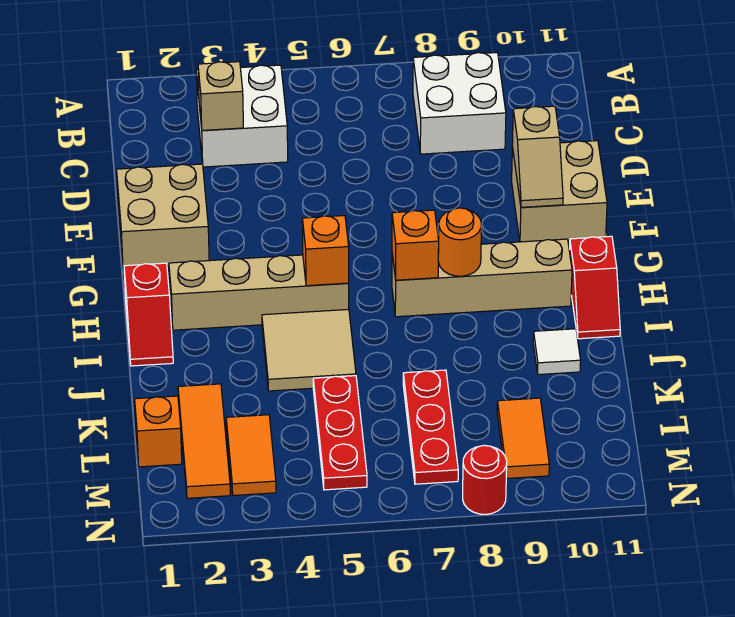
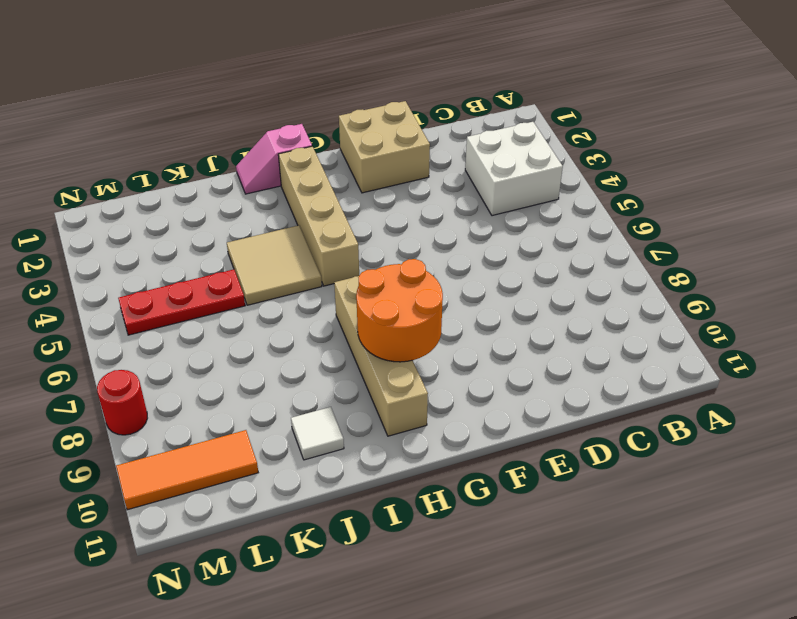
orange round brick G8:H9 level 2 -> orange round brick H8 level 2
pink slope H1:I1 level 1 top H -> red slope H1:I1 level 1 top H
orange tile L10:N10 level 1 -> orange tile K2:M2 level 1
none -> white brick B8:C9 level 1
none -> tan brick E10:F11 level 1
none -> red slope H11:I11 level 1 top H

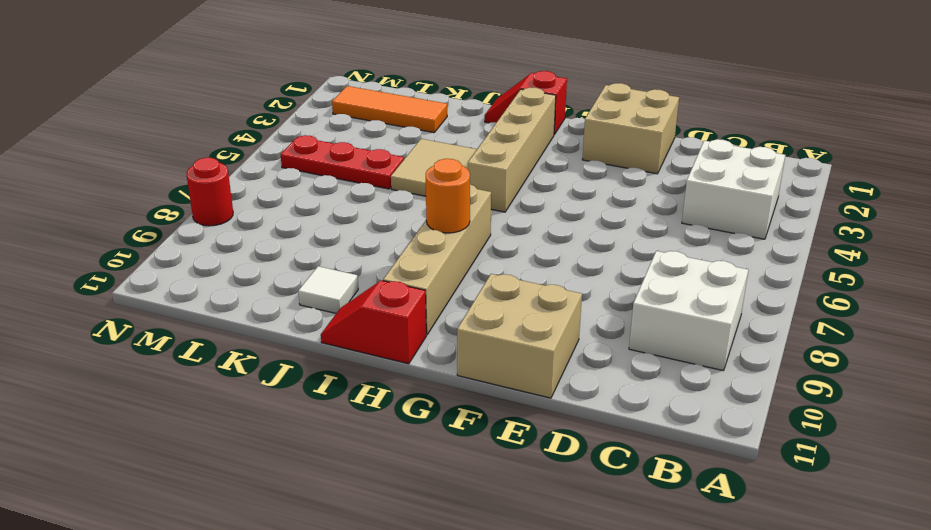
none -> red plate K7:M7 level 1
none -> orange brick L1 level 1
none -> orange tile L3:M3 level 1

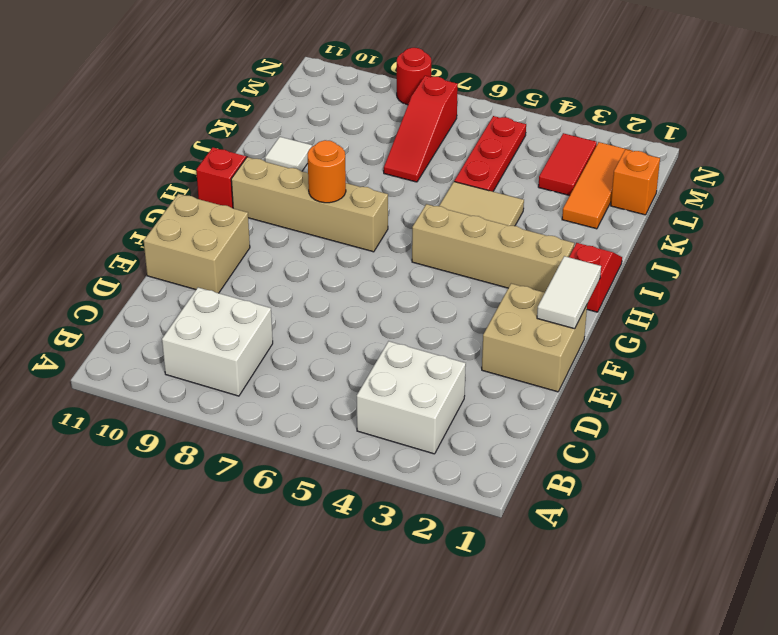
white tile F1:G1 level 2 -> none
red slope K7:M7 level 1 top M -> red plate K7:M7 level 1
red tile L3:M3 level 1 -> orange tile L3:M3 level 1
none -> orange tile L9:M9 level 1
none -> tan brick C3 level 2
none -> tan slope E10:F10 level 2 top E

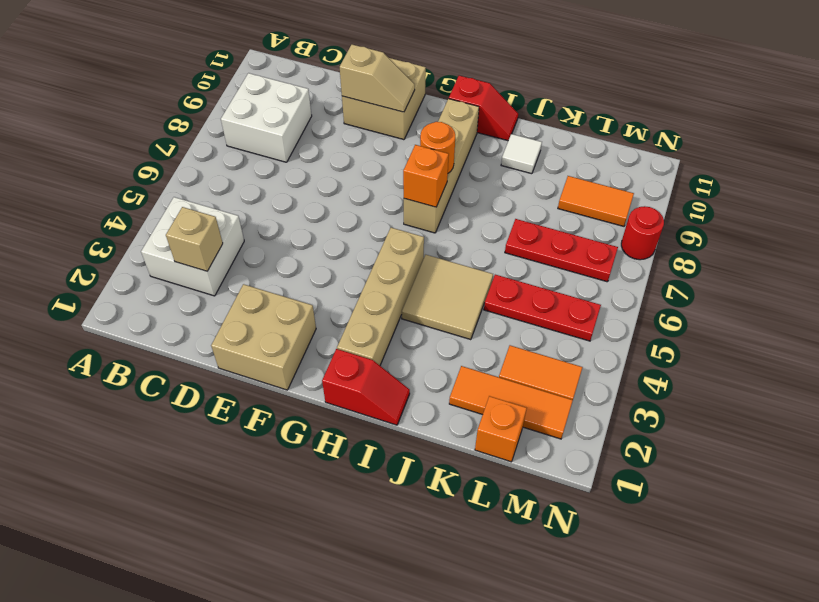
none -> orange brick H5 level 2

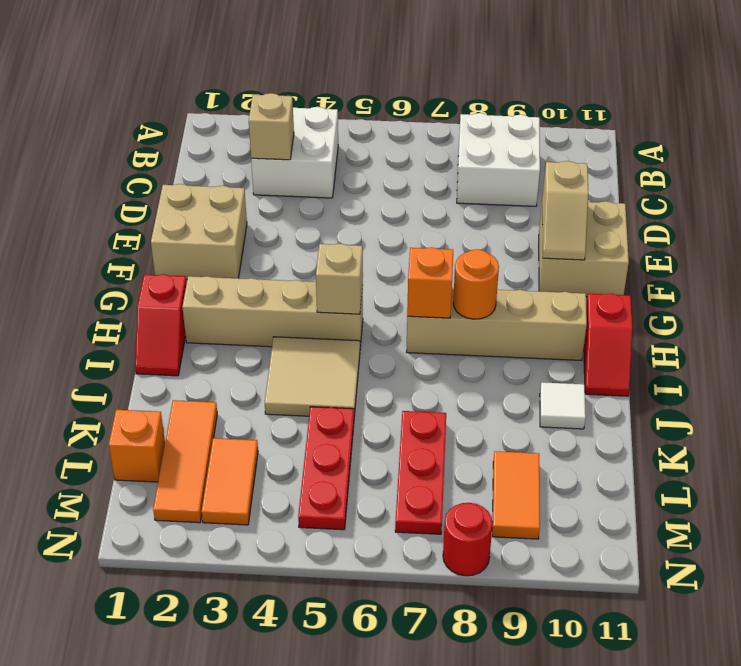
tan brick H5 level 2 -> orange brick H5 level 2

